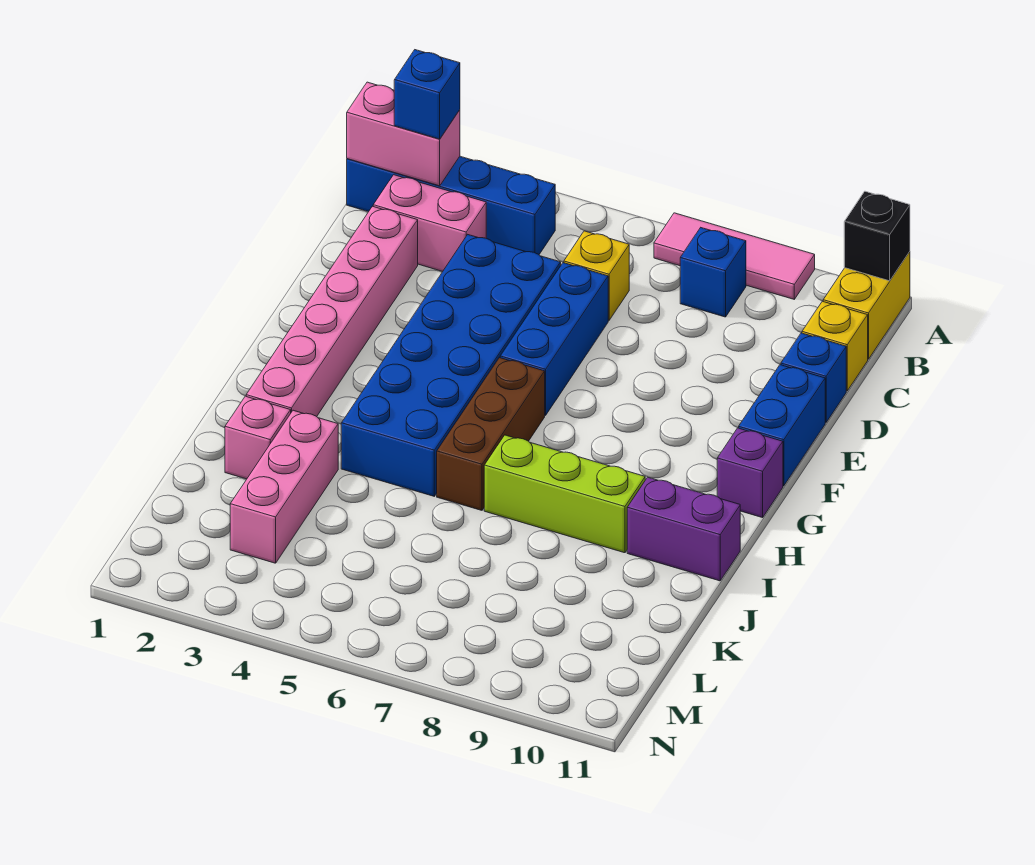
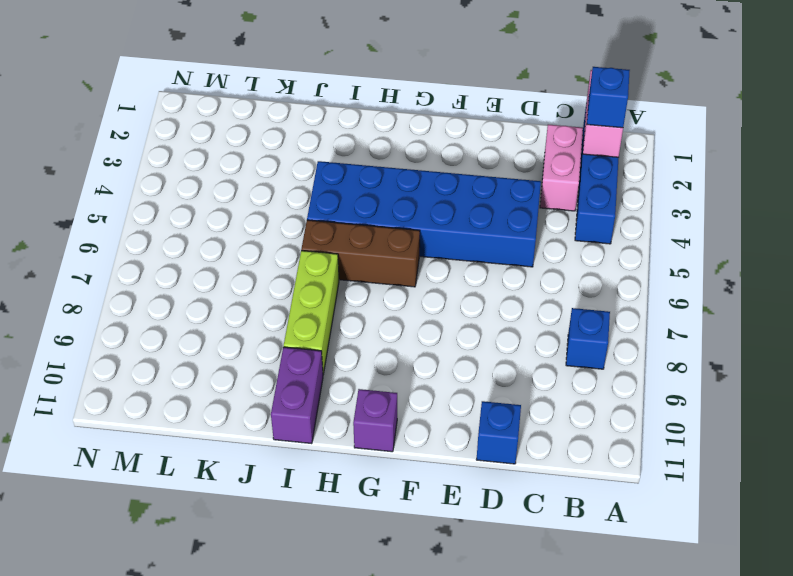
none -> pink tile A7:A9 level 1
none -> yellow brick A11:B11 level 1
none -> yellow brick C6 level 1

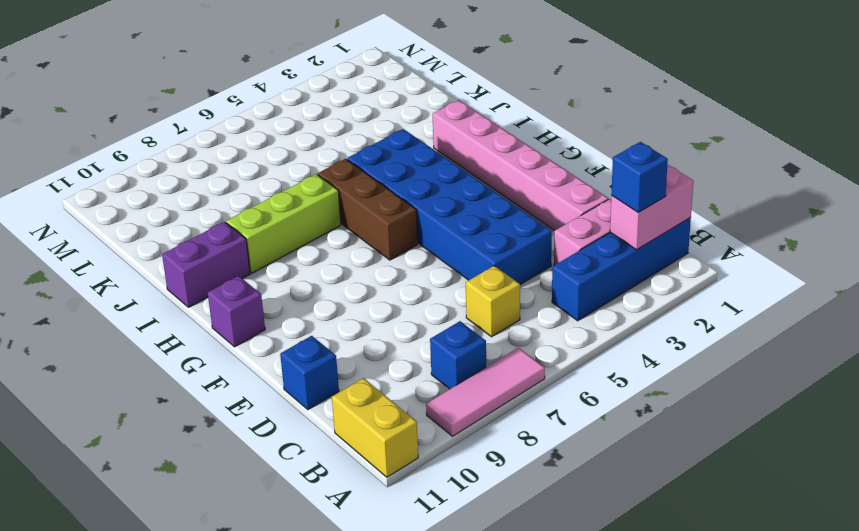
none -> yellow brick C11 level 1
none -> blue brick D6:F6 level 1
none -> blue brick E11:F11 level 1

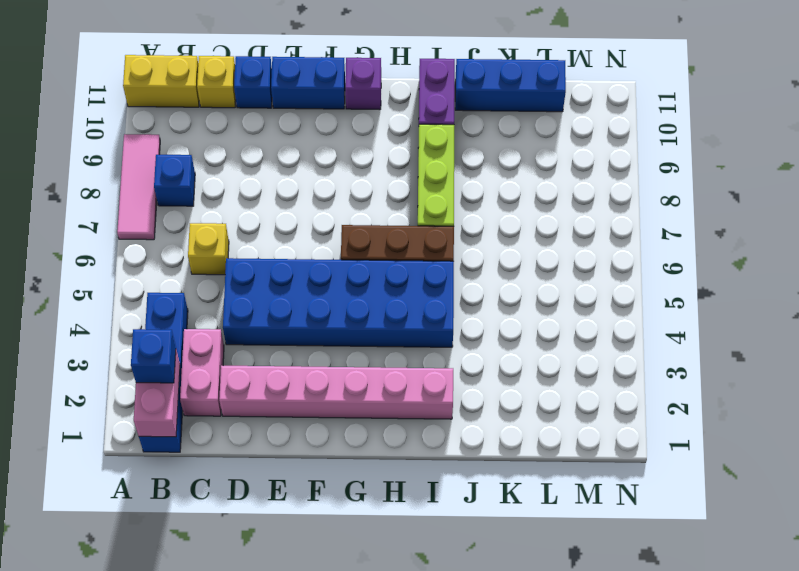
blue brick J11:L11 level 1 -> blue brick D6:F6 level 1
none -> pink brick J2 level 1
none -> pink brick J3:L3 level 1
none -> black brick A11 level 2

